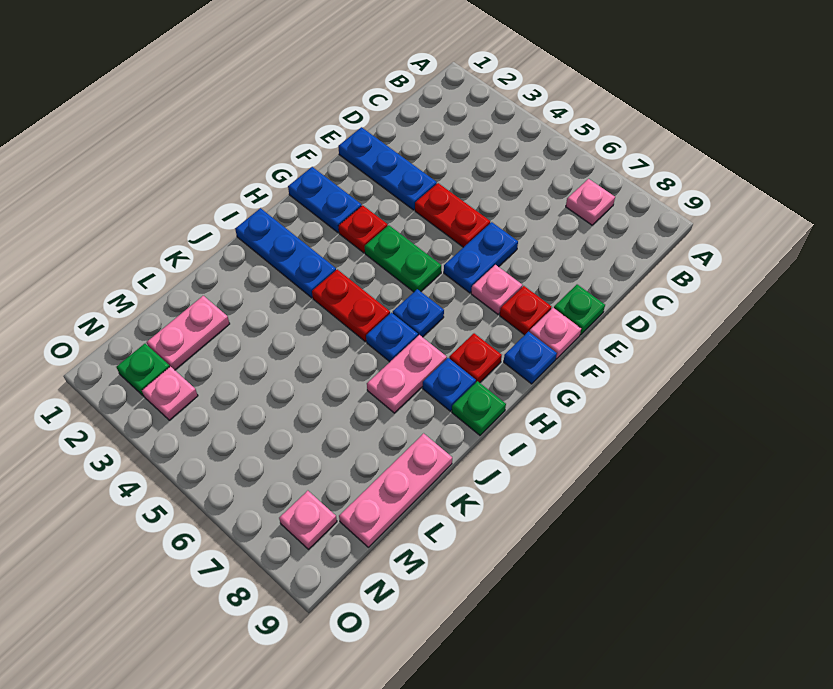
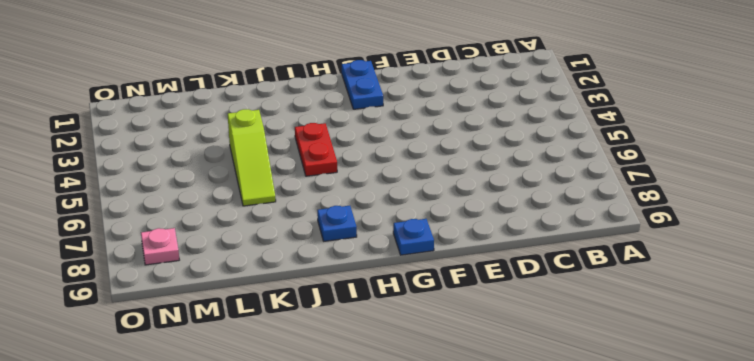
lime slope K4:K6 level 1 top 4 -> none
none -> pink plate B7 level 1
none -> blue plate E1:E3 level 1
none -> red plate E4:E5 level 1

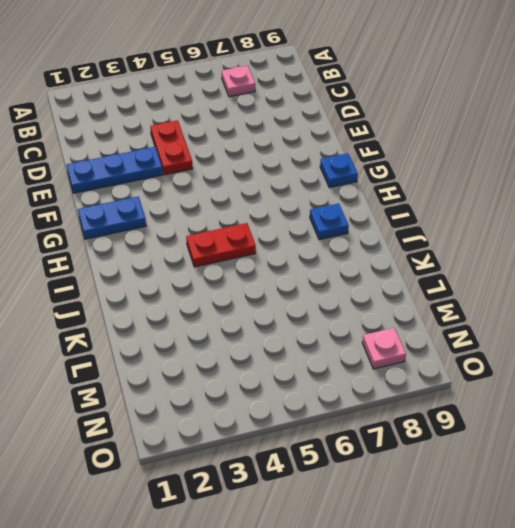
red plate D4:E4 level 1 -> red plate E4:E5 level 1
none -> blue plate E6:F6 level 1
none -> green plate E9 level 1
none -> pink plate F7 level 1

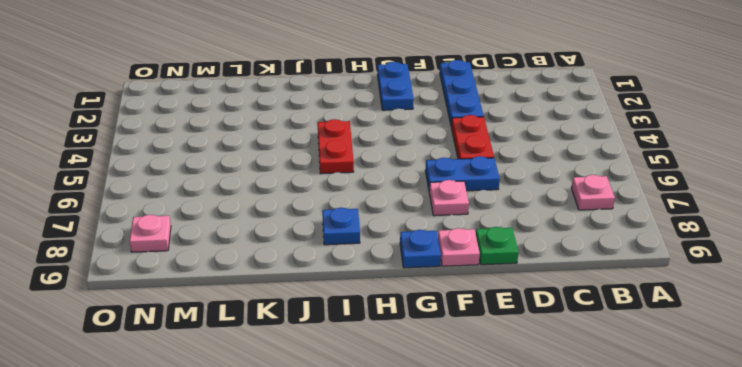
none -> red plate F8 level 1
none -> red plate G3 level 1
none -> green plate G4:G5 level 1

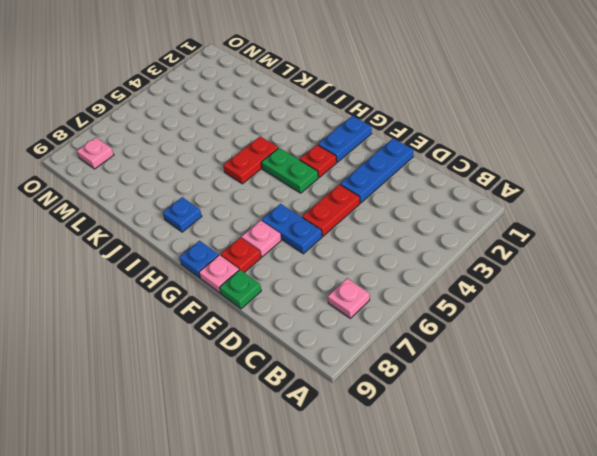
green plate G4:H4 level 1 -> green plate G4:G5 level 1
none -> blue plate H6 level 1
none -> red plate H8 level 1
none -> blue plate I1:I3 level 1

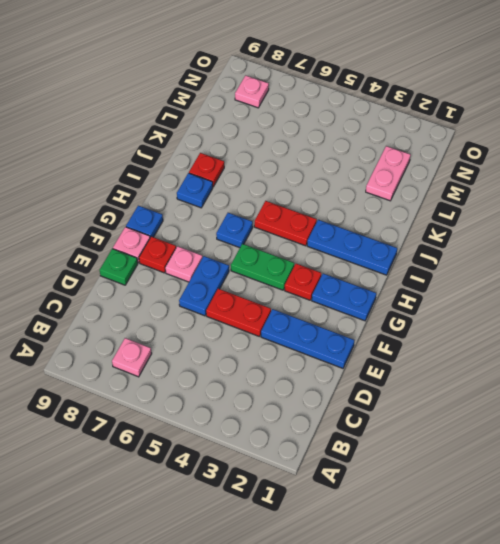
red plate J8 level 1 -> red plate H8 level 1
none -> blue plate I6 level 1
none -> pink plate I7:J7 level 1
none -> green plate I9 level 1

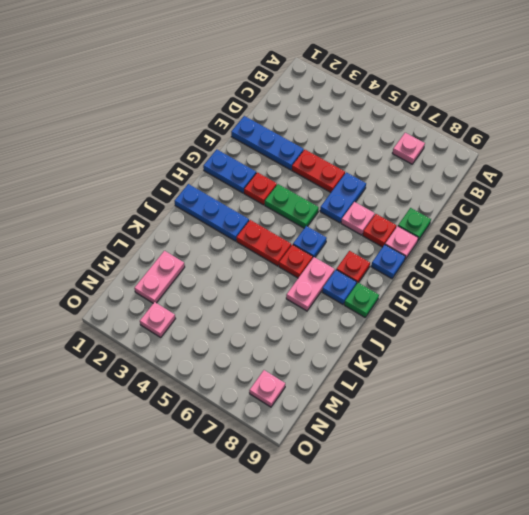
red plate I6 level 1 -> blue plate I6 level 1
none -> pink plate K9:M9 level 1
none -> green plate N2 level 1

